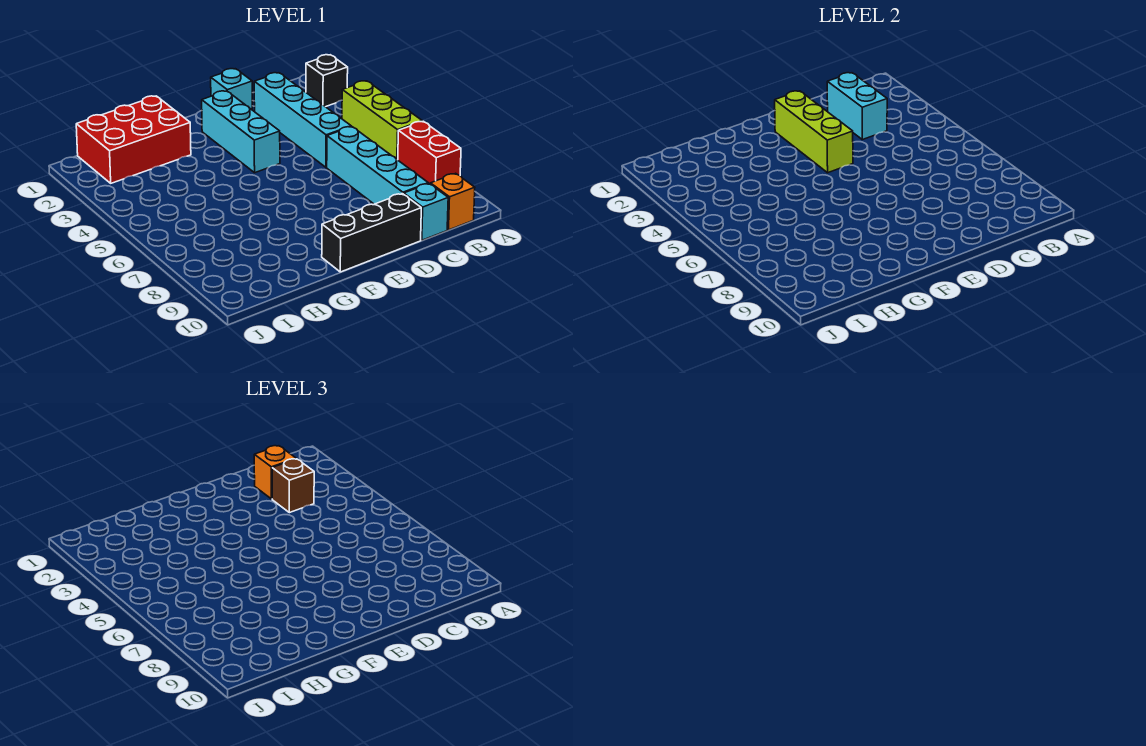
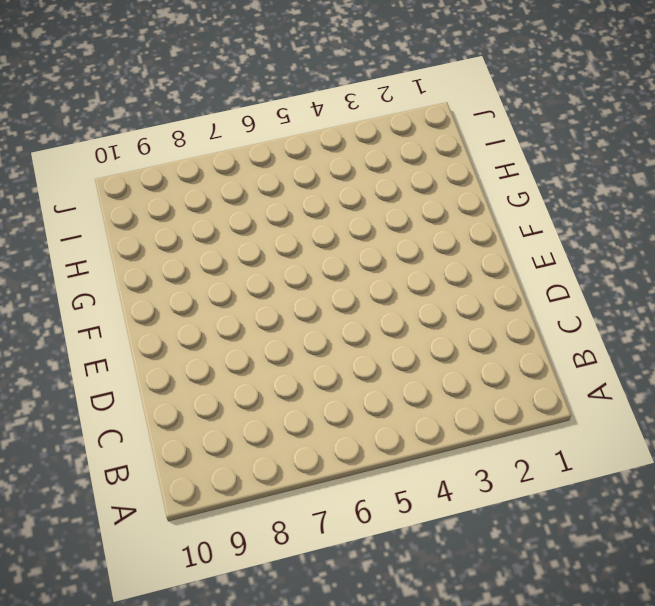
none -> black brick A2 level 1
none -> lime brick A4:A6 level 1
none -> red brick A7:A8 level 1

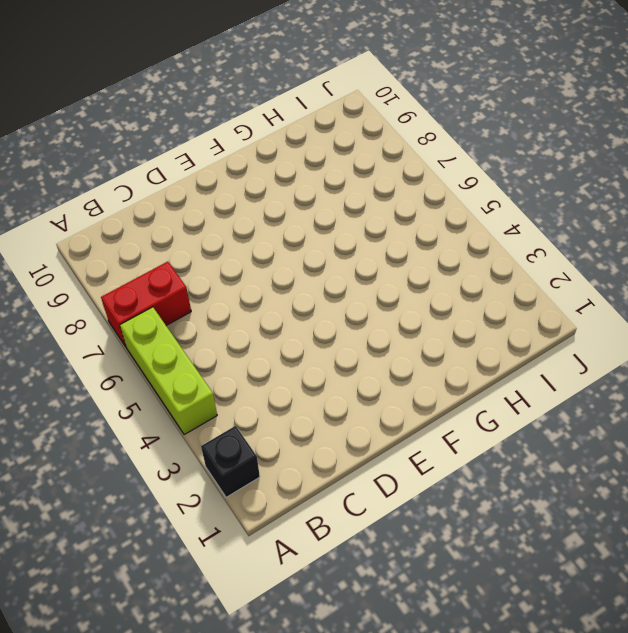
red brick A7:B7 level 1 -> red brick A7:A8 level 1
none -> orange brick B10 level 1
none -> cyan brick C2:C5 level 1
none -> cyan brick C6:C9 level 1

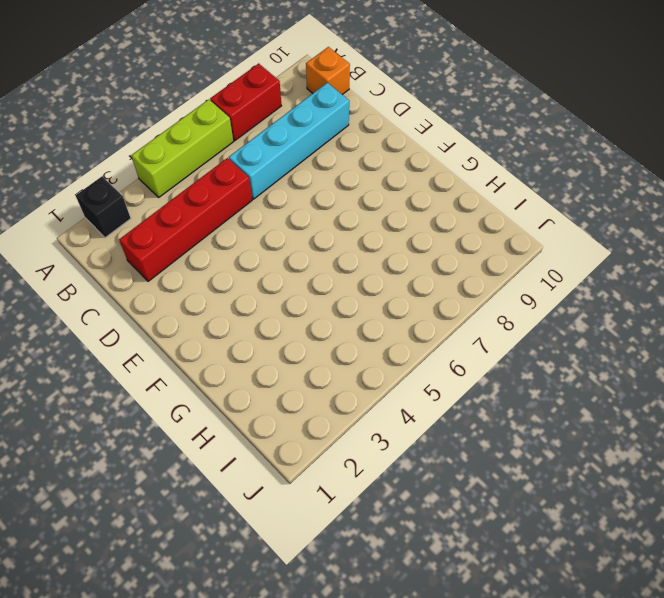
red brick C2:C5 level 1 -> cyan brick C2:C5 level 1
none -> cyan brick C10 level 1
none -> cyan brick D1 level 1
none -> black brick D10:F10 level 1

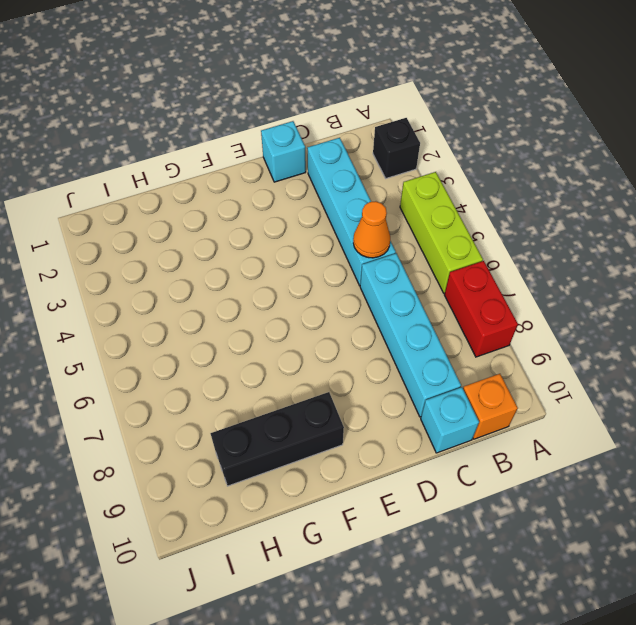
orange cone C5 level 2 -> none
black brick F9:H9 level 1 -> black brick D10:F10 level 1
none -> cyan brick E2:E4 level 1
none -> red brick G1:I2 level 1
none -> cyan brick C2:C3 level 2

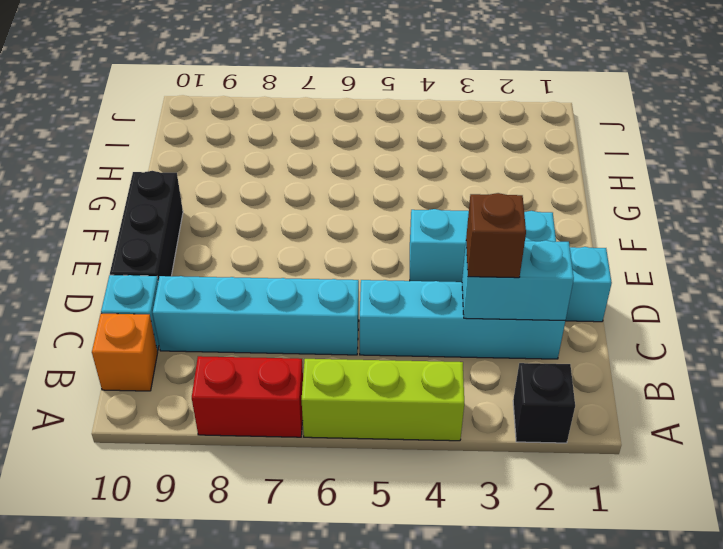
none -> red brick G1:I2 level 1
none -> lime brick E2:E4 level 2
none -> orange brick C2 level 3

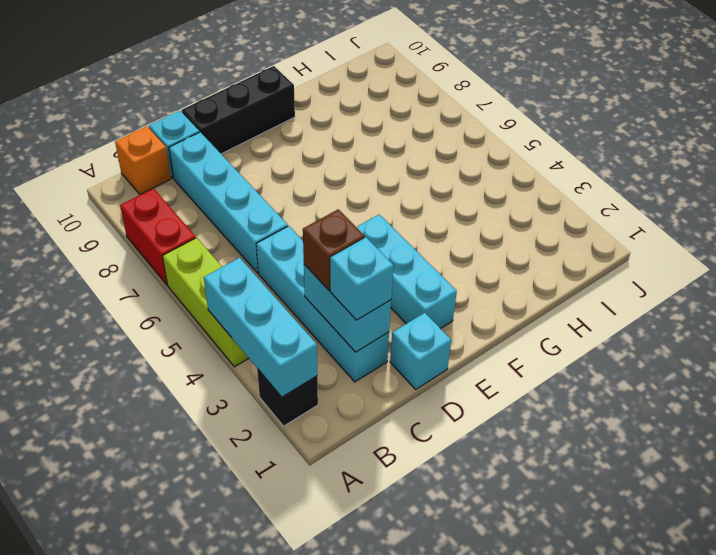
cyan brick A2:A4 level 2 -> none
cyan brick C2 level 3 -> orange brick C2 level 3
none -> red brick G1:I2 level 1
none -> lime brick E2:E4 level 2

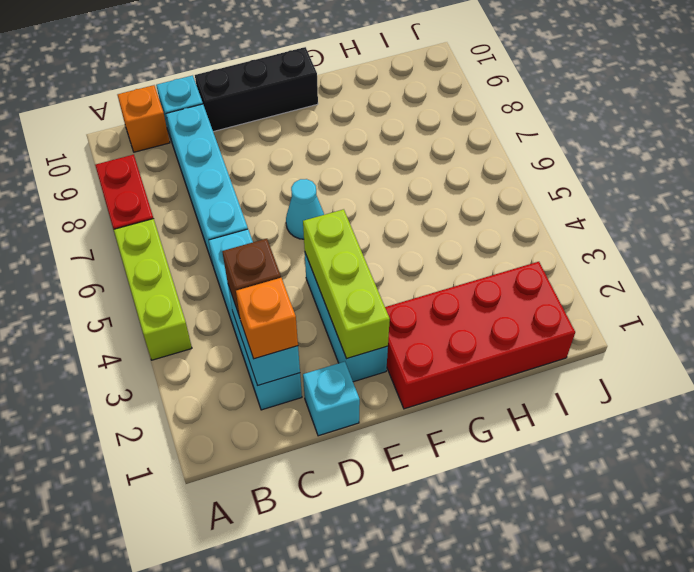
cyan cone E6 level 1 -> none
red brick F1:I2 level 1 -> red brick G1:I2 level 1
none -> black brick A2 level 1

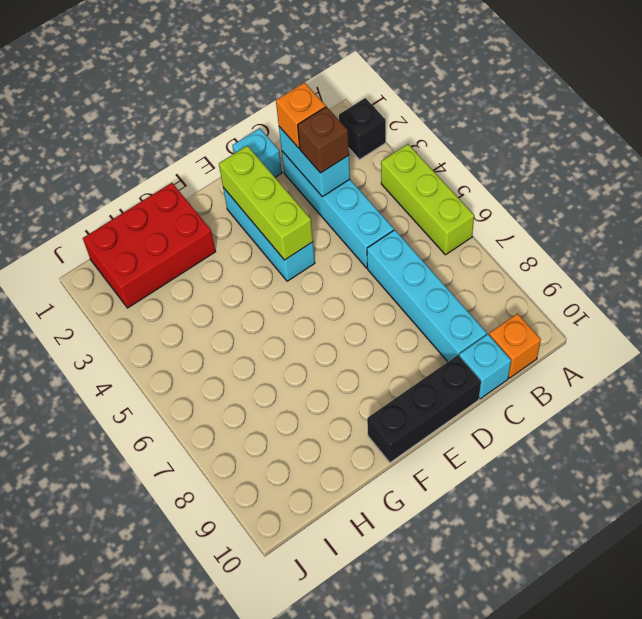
none -> red brick A7:A8 level 1

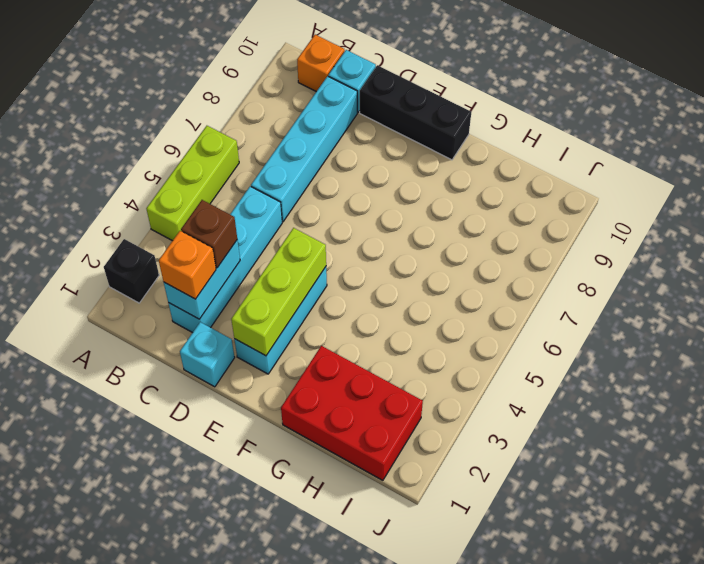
none -> red brick A7:A8 level 1

